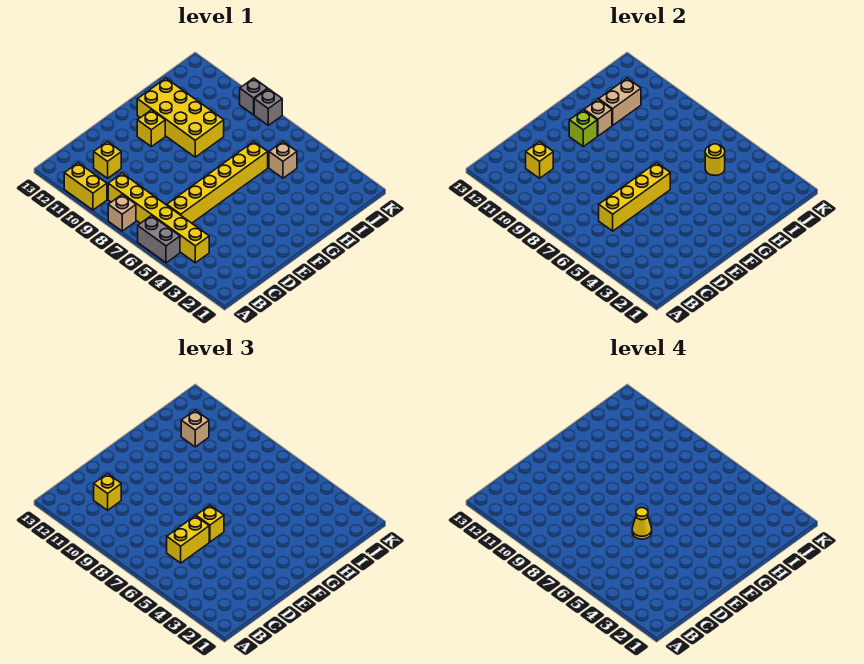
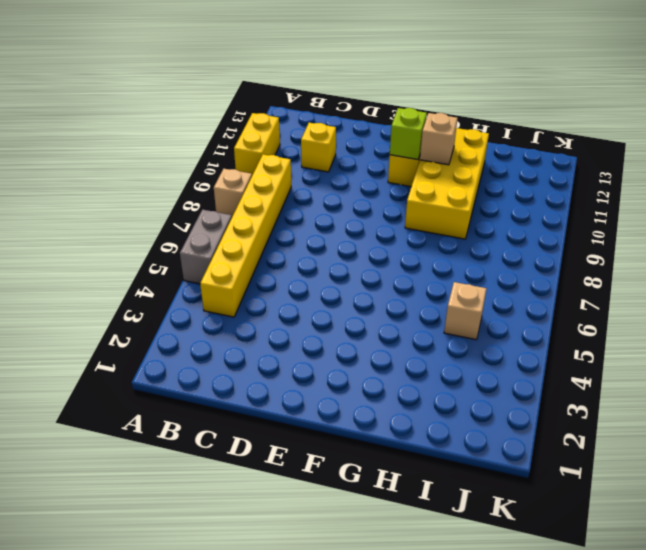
none -> yellow brick C6:H6 level 1
none -> grey brick K8 level 1
none -> grey brick K9 level 1

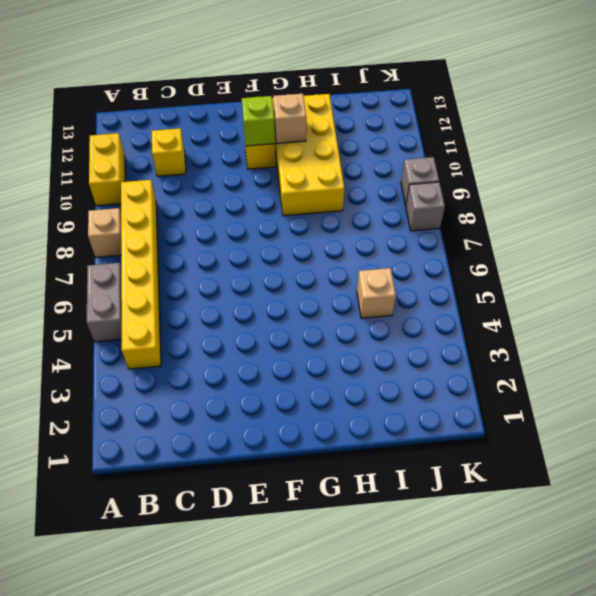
none -> yellow brick C6:H6 level 1
none -> yellow brick C6:F6 level 2
none -> yellow brick C11 level 2

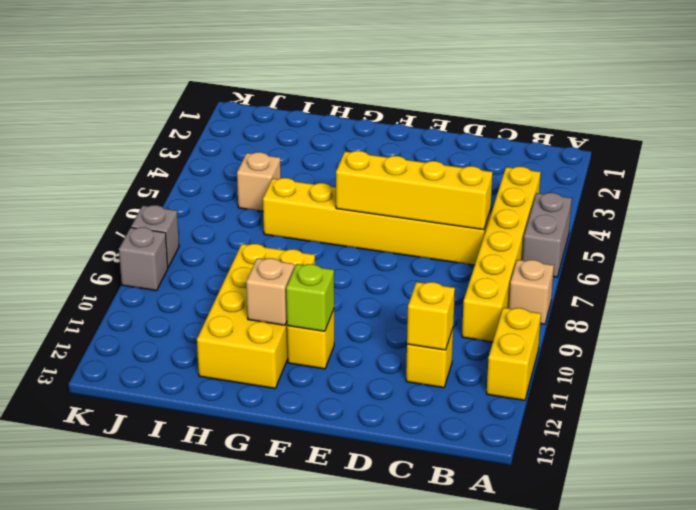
none -> tan brick H11:I11 level 2
none -> yellow round brick I5 level 2
none -> yellow brick C6:D6 level 3

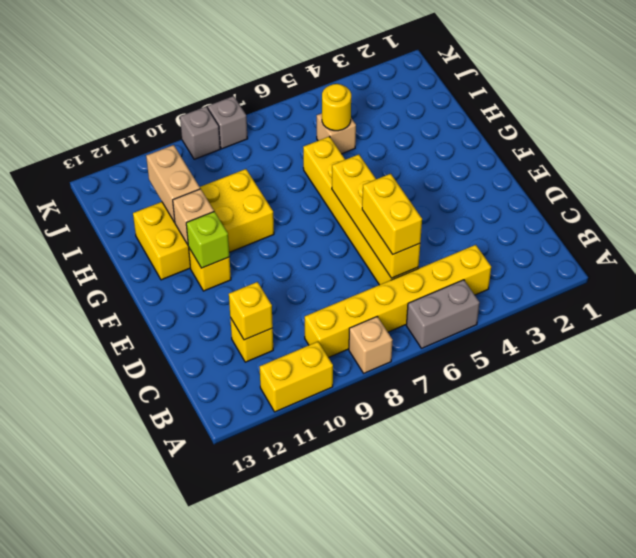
none -> yellow brick C11 level 3
none -> yellow brick E6 level 3
none -> tan brick I11 level 3

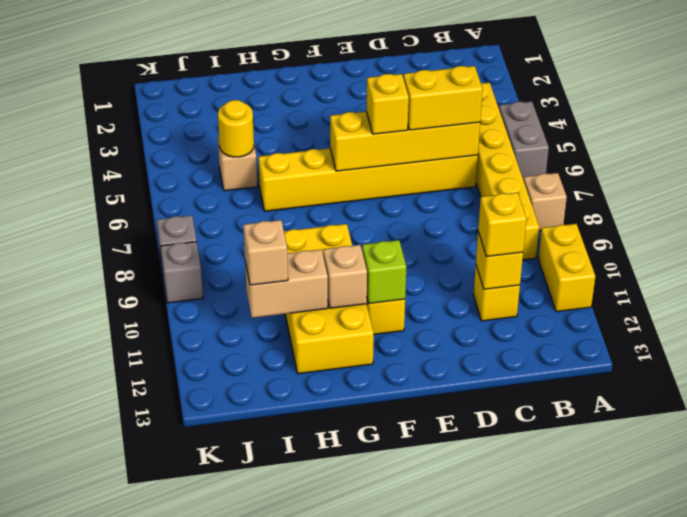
none -> yellow cone E6 level 4

